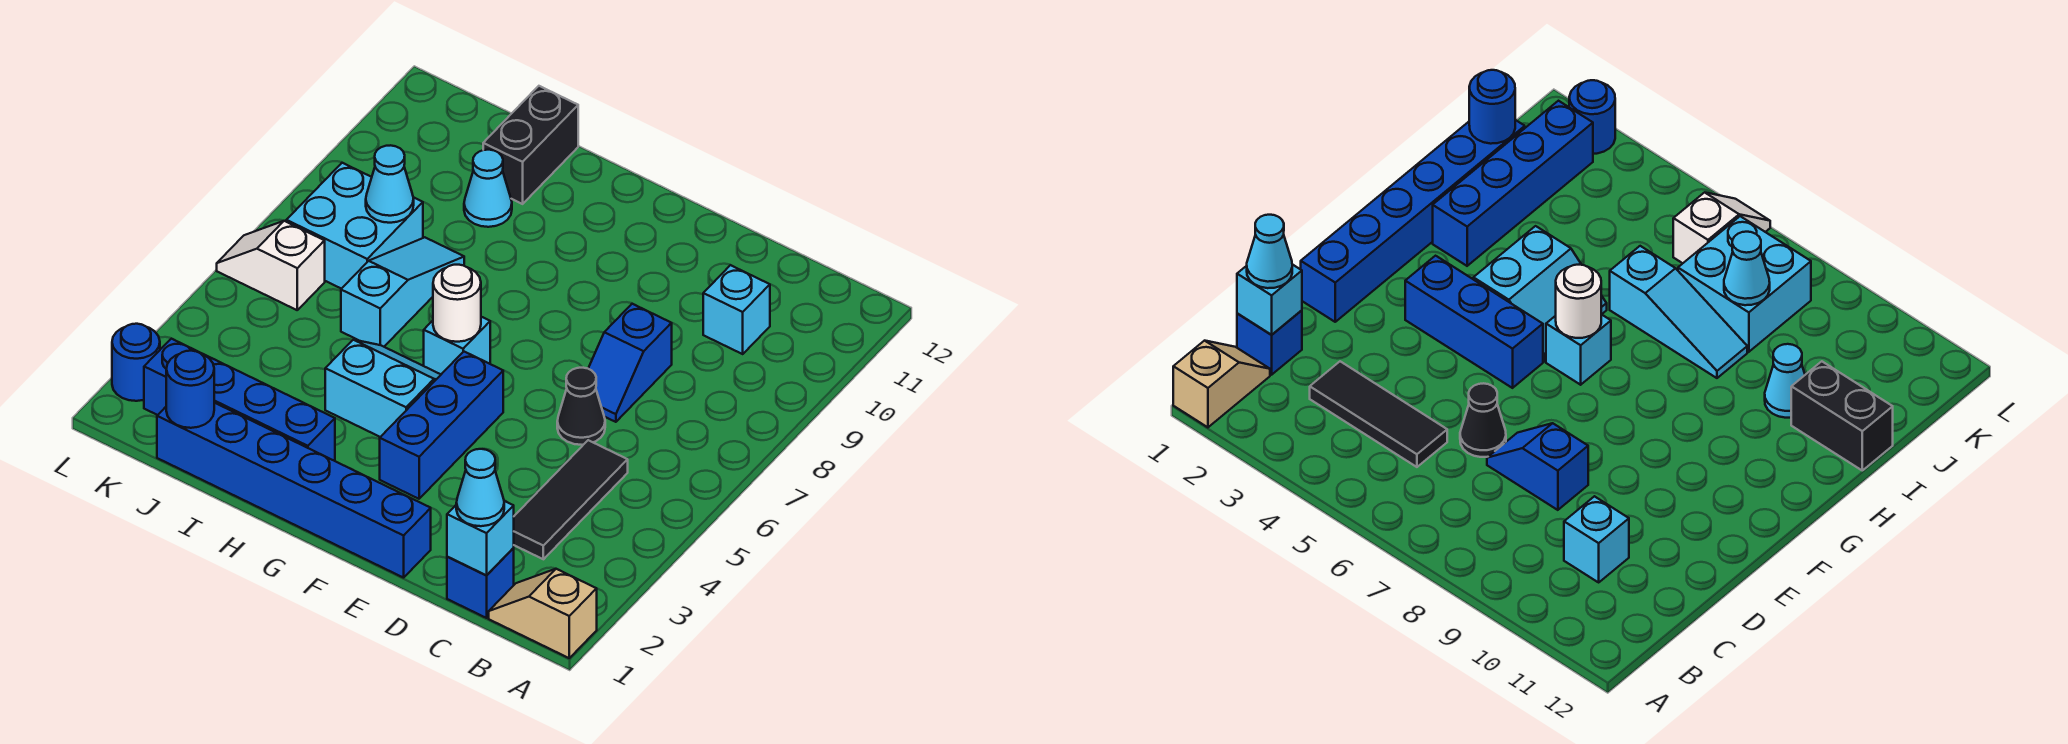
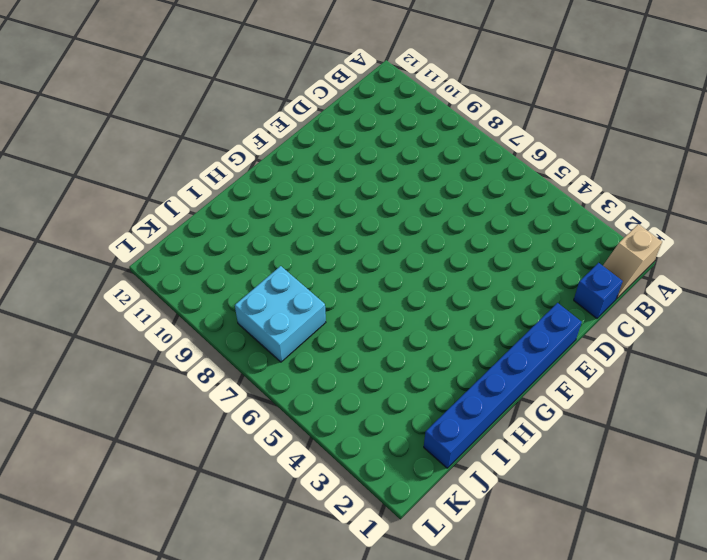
none -> black tile C3:C5 level 1
none -> cyan brick C10 level 1
none -> black cone D6 level 1

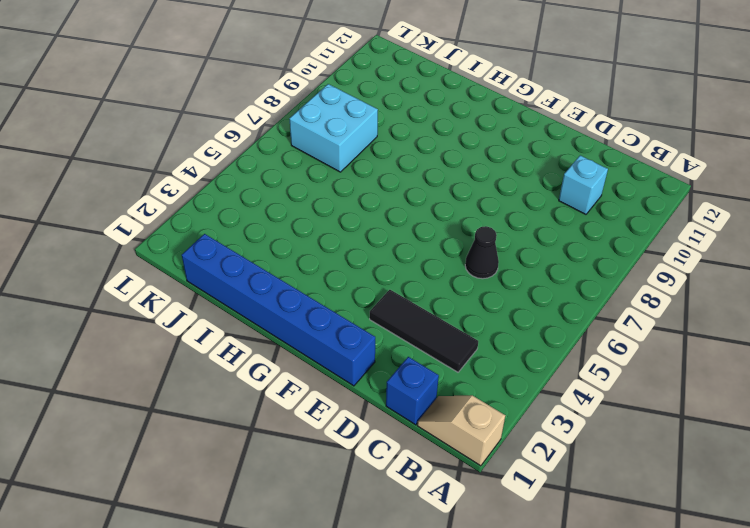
black tile C3:E3 level 1 -> black tile C3:C5 level 1
none -> blue slope D7:D8 level 1 top 8
none -> blue brick F3:F5 level 1
none -> cyan slope G4:H5 level 1 top 4

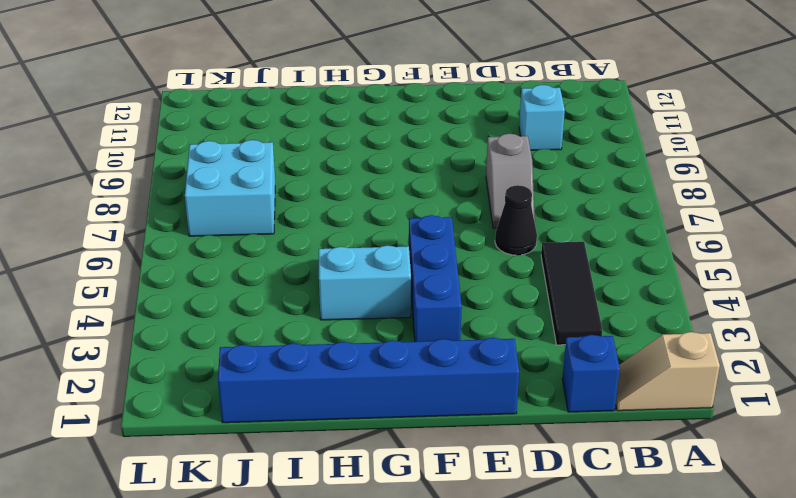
grey slope D7:D8 level 1 top 8 -> blue slope D7:D8 level 1 top 8
none -> cyan brick G6 level 1
none -> blue brick H2:K2 level 1
none -> cyan slope I6:I8 level 1 top 6

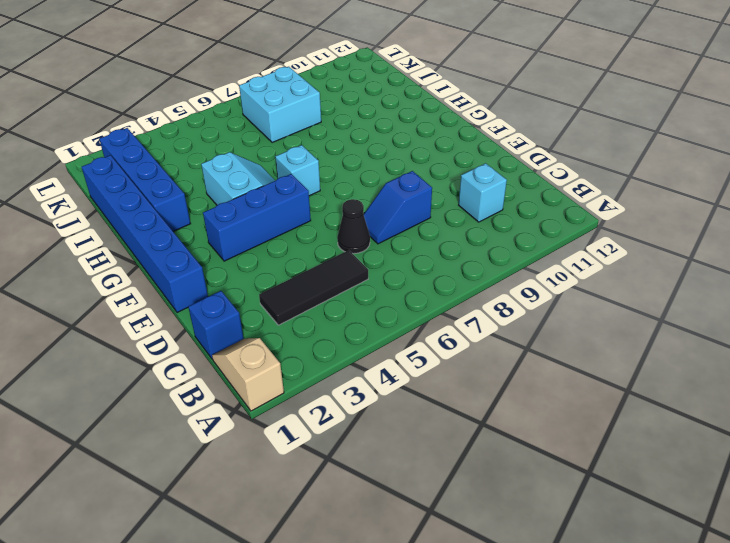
none -> cyan slope I6:I8 level 1 top 6
none -> cyan cone I10 level 1
none -> black brick I11:I12 level 1

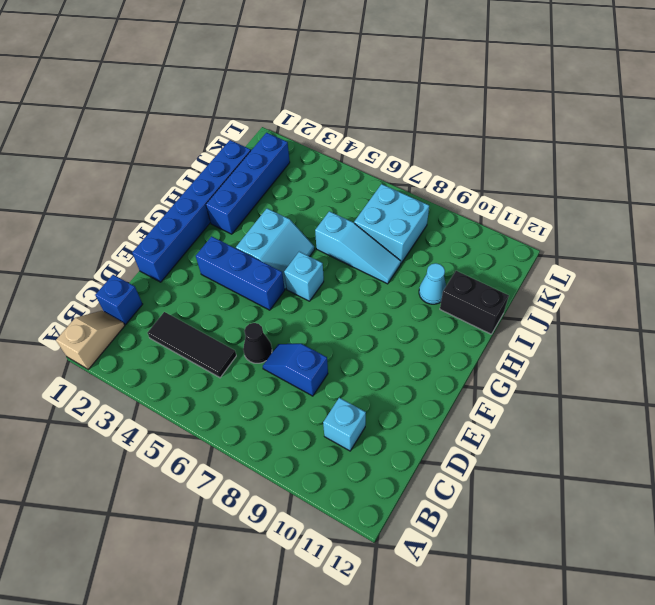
none -> white slope K6:L6 level 1 top K
none -> blue round brick L2 level 1
none -> cyan brick C1 level 2

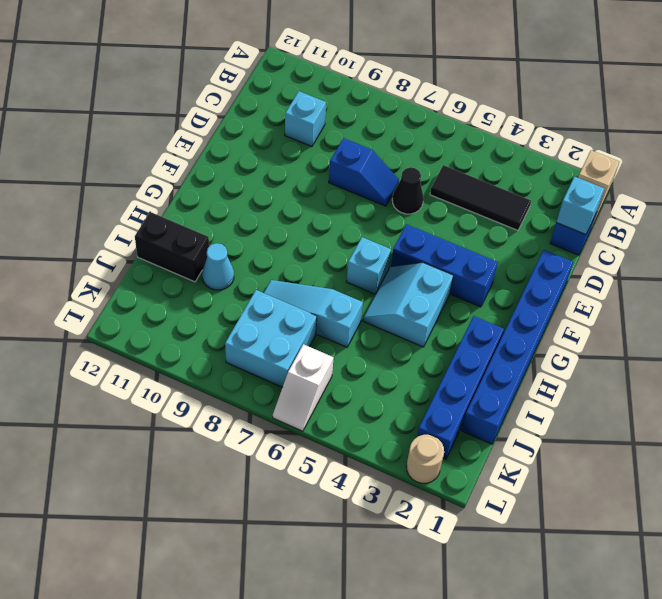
tan round brick L2 level 1 -> blue round brick L2 level 1
none -> white round brick G6 level 2
none -> blue round brick J1 level 2
none -> cyan cone J8 level 2

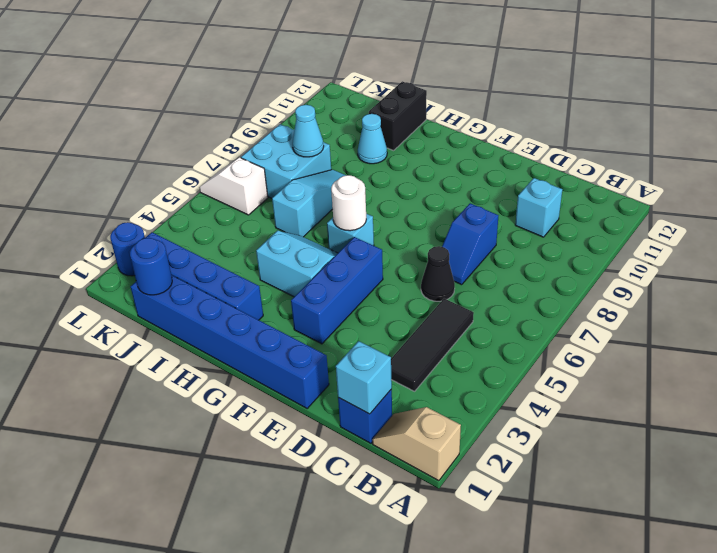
none -> cyan cone C1 level 3

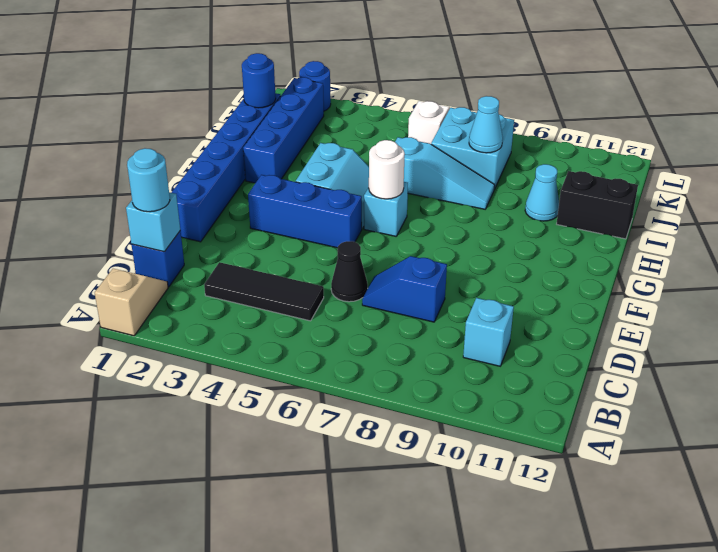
cyan round brick C1 level 3 -> cyan cone C1 level 3

